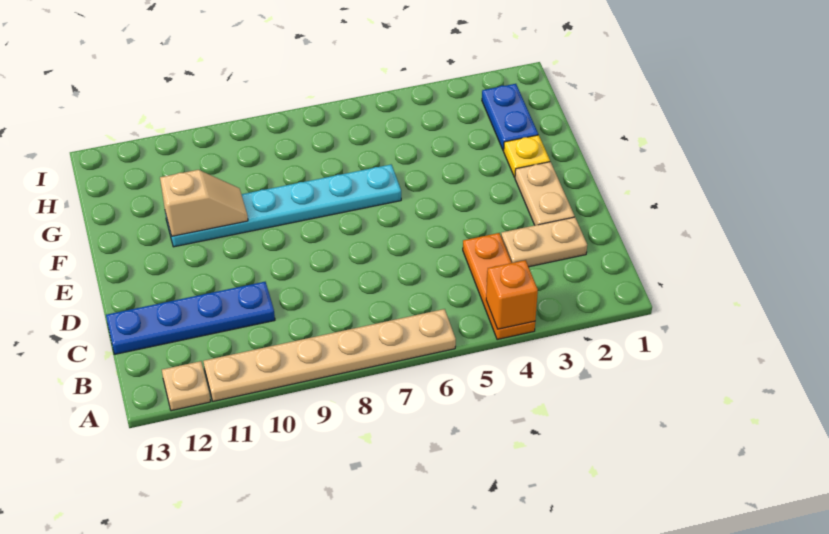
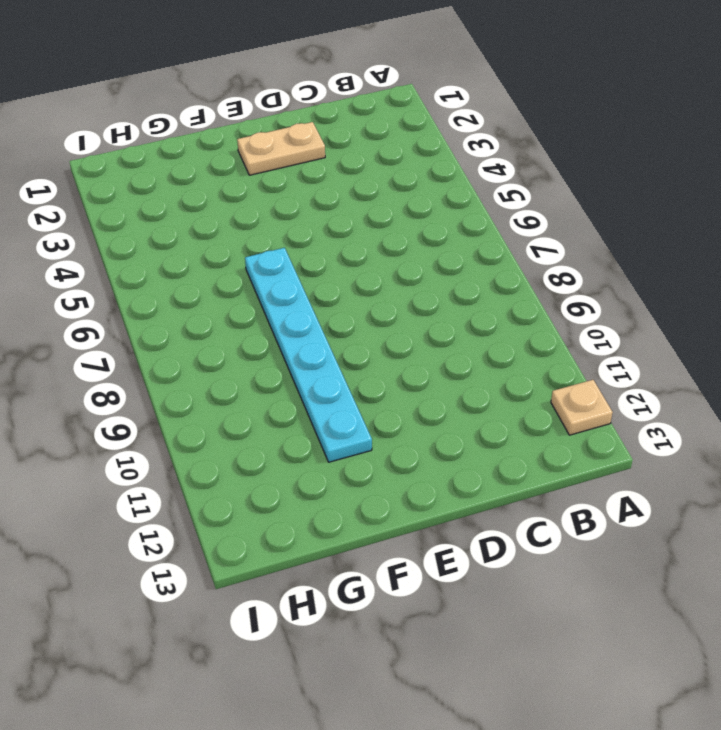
none -> orange plate A4:C4 level 1
none -> tan plate A6:A11 level 1

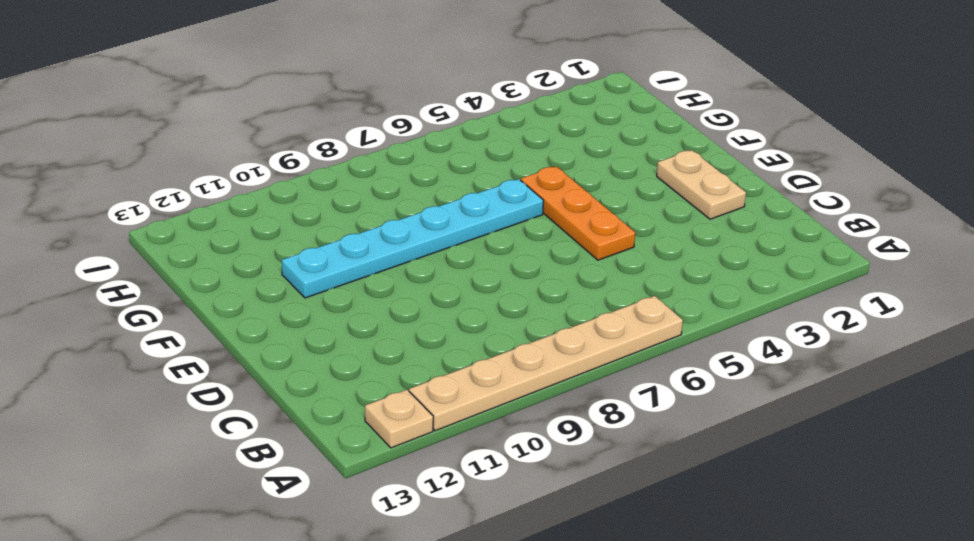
orange plate D5:F5 level 1 -> orange plate A4:C4 level 1
none -> tan plate C2:C3 level 1
none -> blue plate C10:C13 level 1

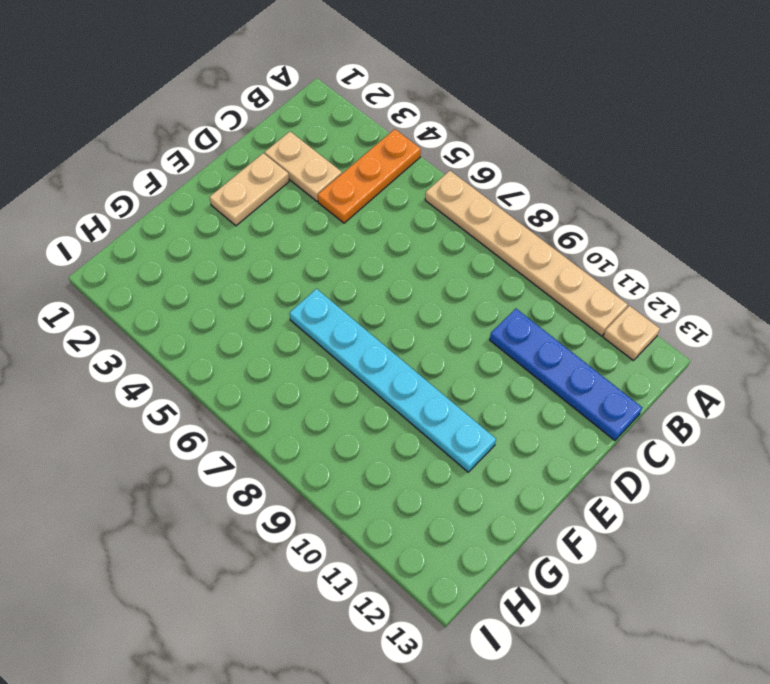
none -> yellow plate F2 level 1
none -> blue plate G2:H2 level 1

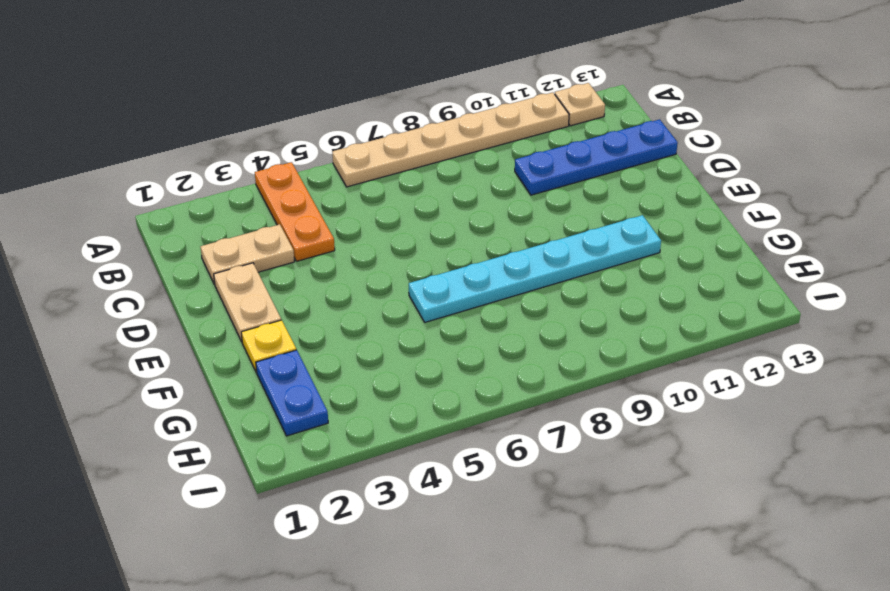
none -> orange brick A4 level 2
none -> tan slope F10:F11 level 2 top 11

